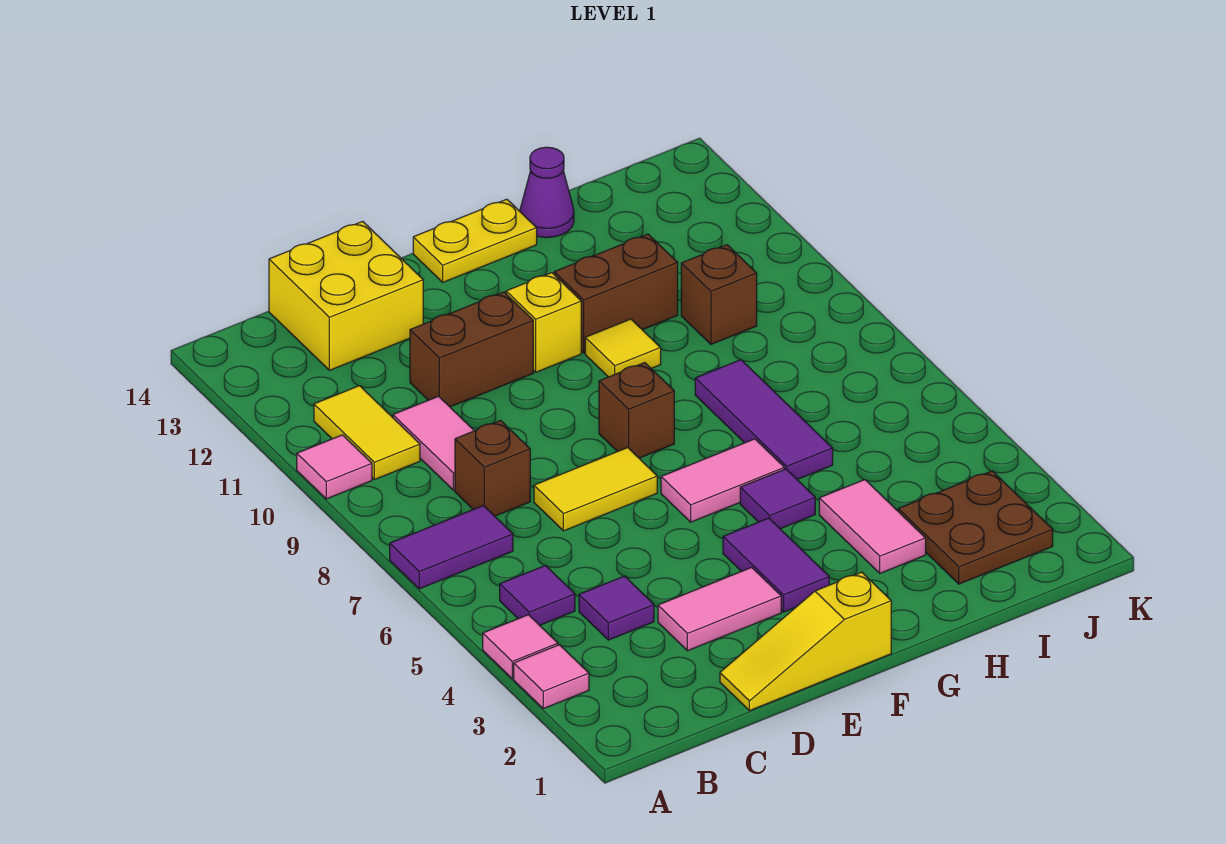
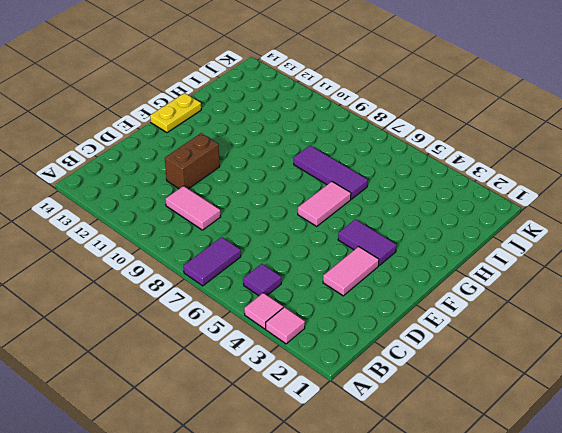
none -> pink tile A10 level 1
none -> yellow tile B10:B11 level 1
none -> purple tile C4 level 1

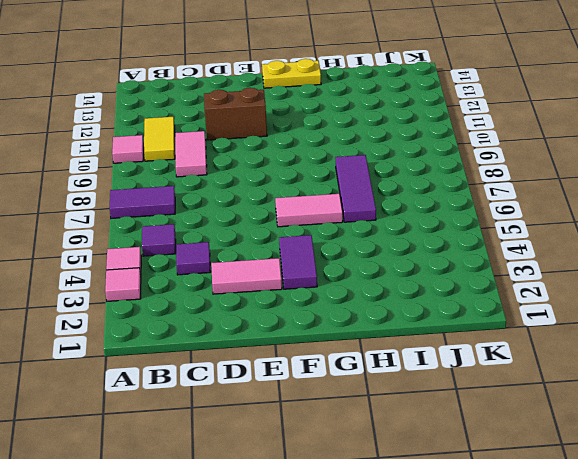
none -> brown brick C8 level 1
none -> yellow brick C13:D14 level 1
none -> yellow slope D1:F1 level 1 top F

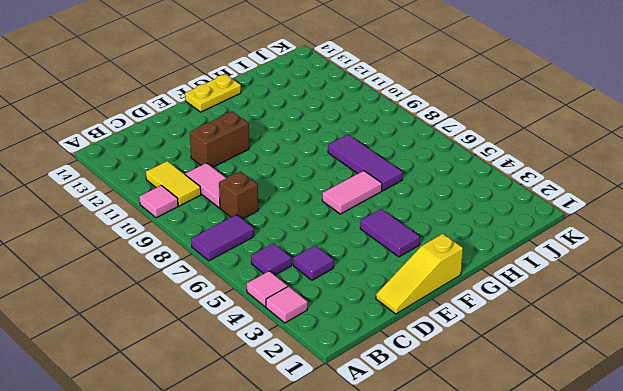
none -> yellow brick C13:D14 level 1
none -> pink tile D3:E3 level 1
none -> yellow tile D7:E7 level 1

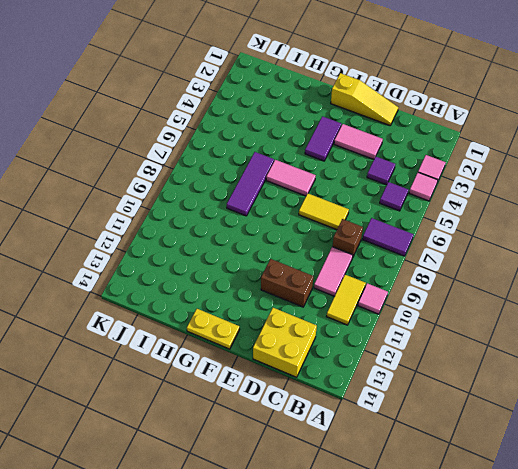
none -> brown brick F8 level 1
none -> yellow brick F11 level 1
none -> purple tile G5 level 1

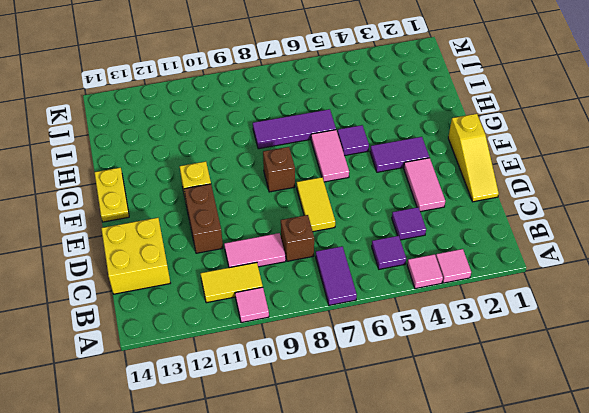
none -> yellow tile G10 level 1
none -> brown brick G11:H11 level 1
none -> pink tile H3:H4 level 1

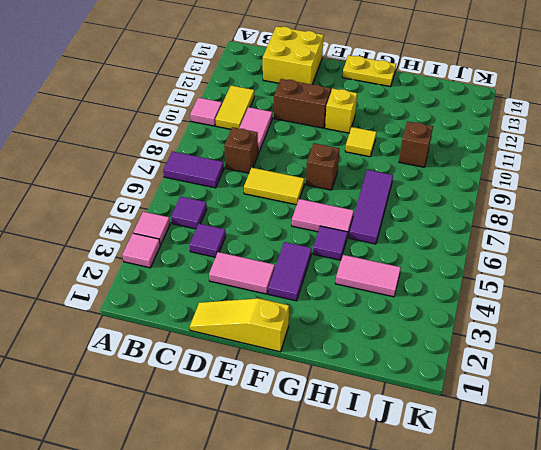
pink tile H4:I4 level 1 -> pink tile H3:H4 level 1
none -> brown brick G11:H11 level 1
none -> purple cone H14 level 1
none -> brown plate I2:J3 level 1

